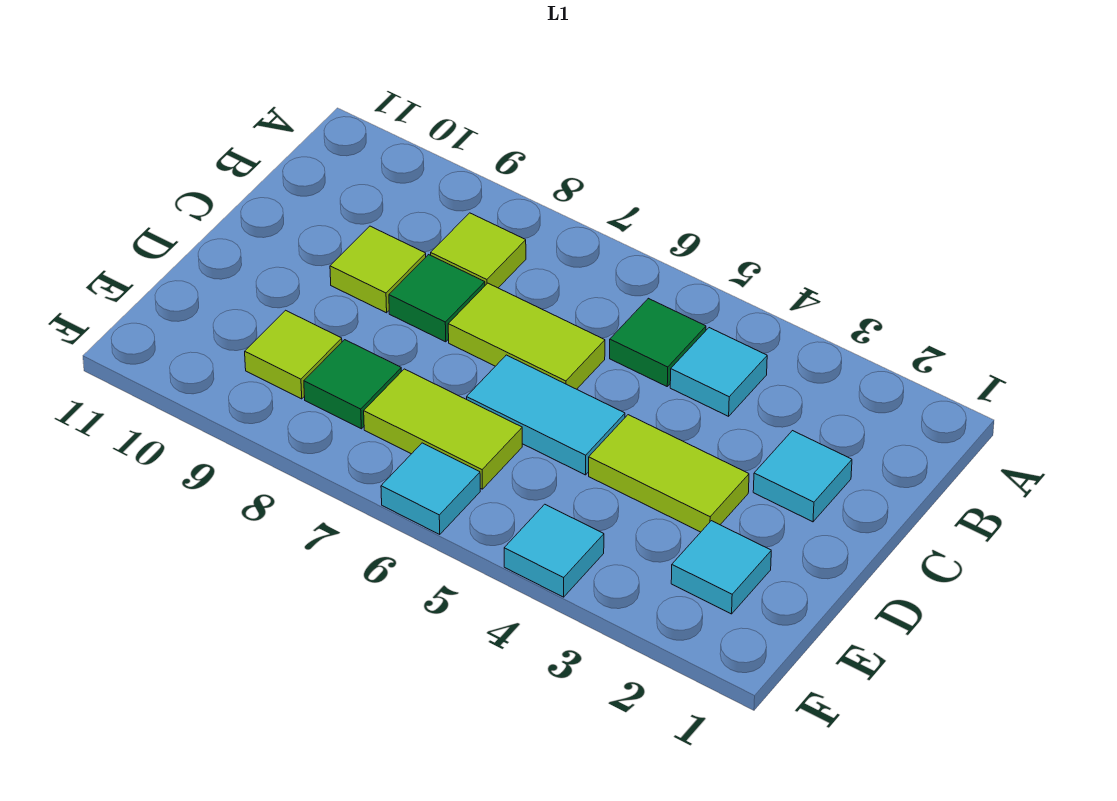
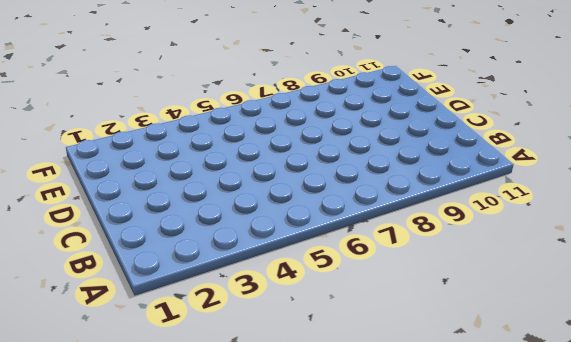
none -> cyan tile B4 level 1
none -> green tile B5 level 1
none -> lime tile B8 level 1

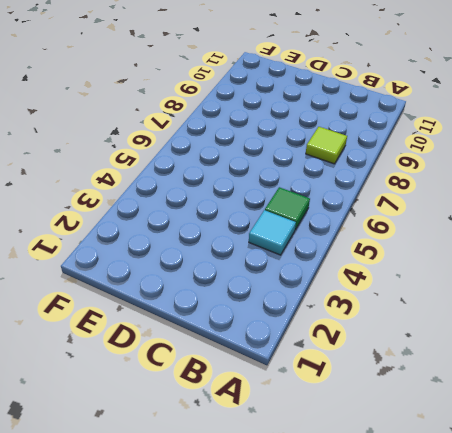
none -> cyan tile C2 level 1
none -> lime tile C6:C7 level 1
none -> green tile C8 level 1

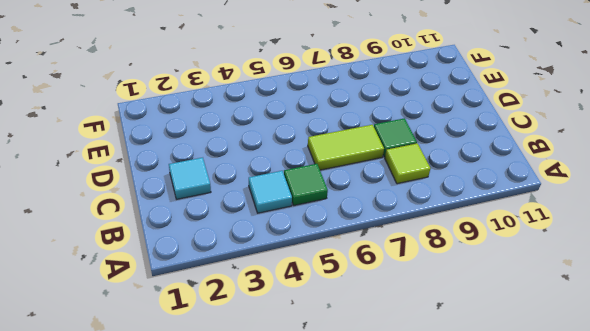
none -> lime tile C9 level 1
none -> lime tile D3:D4 level 1
none -> cyan tile D5:D6 level 1

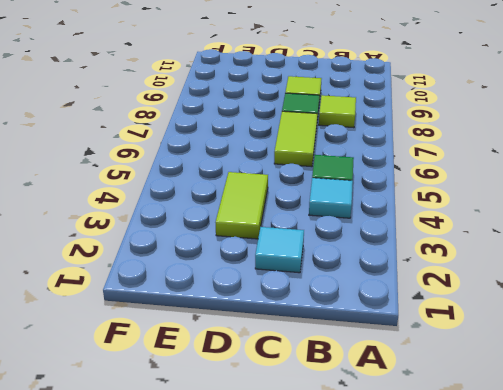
none -> cyan tile D5:D6 level 1
none -> cyan tile E2 level 1
none -> lime tile E6:E7 level 1

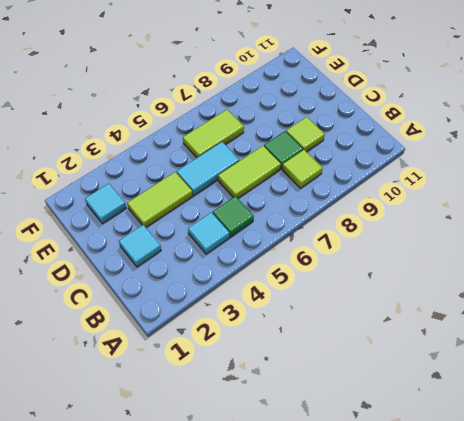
none -> green tile E8 level 1
none -> lime tile E9 level 1
none -> cyan tile F4 level 1

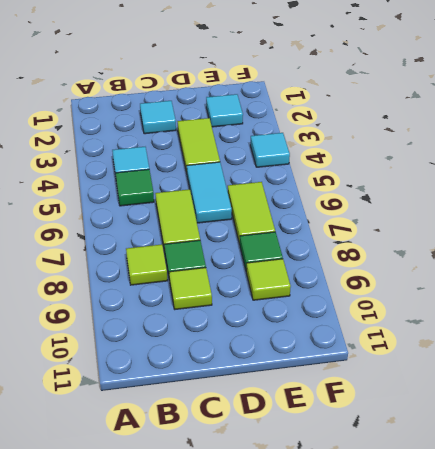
none -> cyan tile F6 level 1

